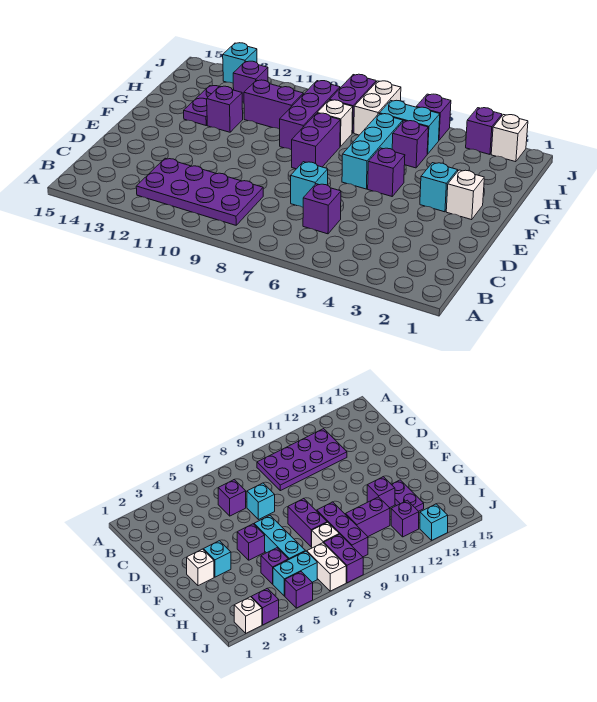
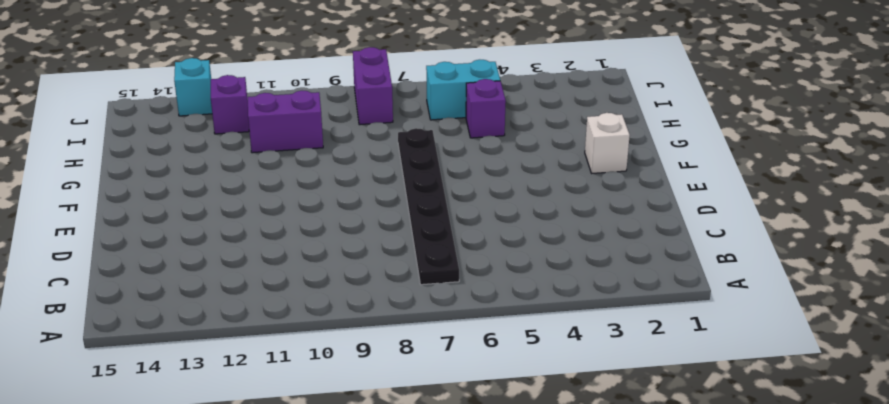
black plate B7:G7 level 1 -> cyan brick D7 level 1
none -> purple plate B9:C12 level 1
none -> purple brick C6 level 1
none -> cyan brick F3 level 1

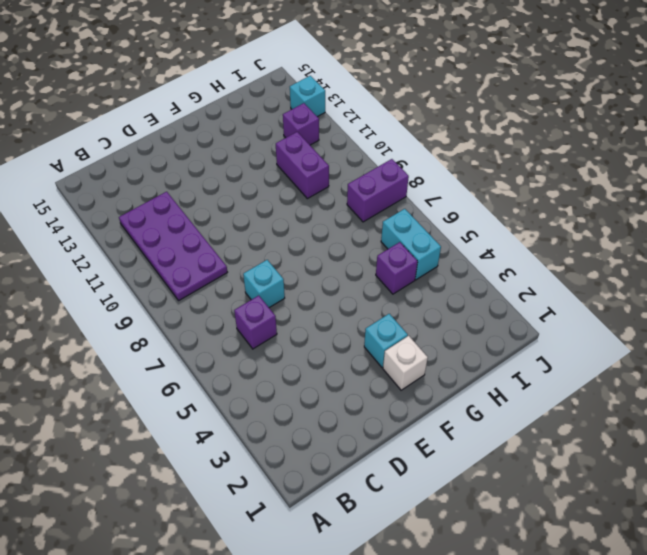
none -> purple brick F5 level 1
none -> cyan brick F6:H6 level 1
none -> purple brick F8:G8 level 1

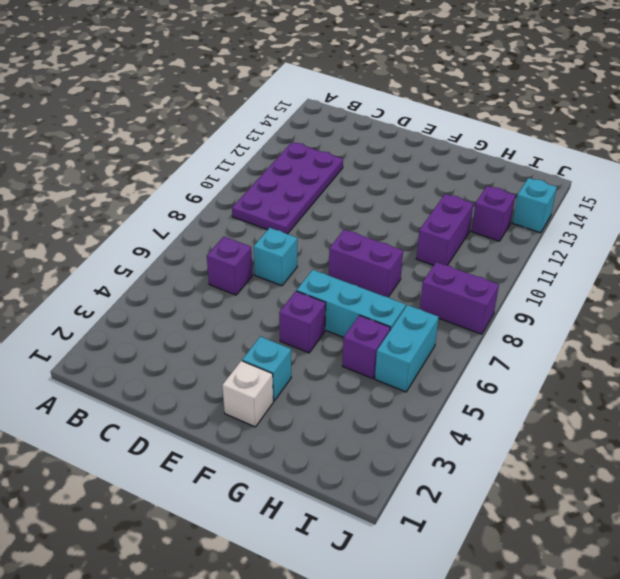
none -> purple brick G9:I9 level 1
none -> purple brick G12 level 1
none -> purple plate G13:H13 level 1

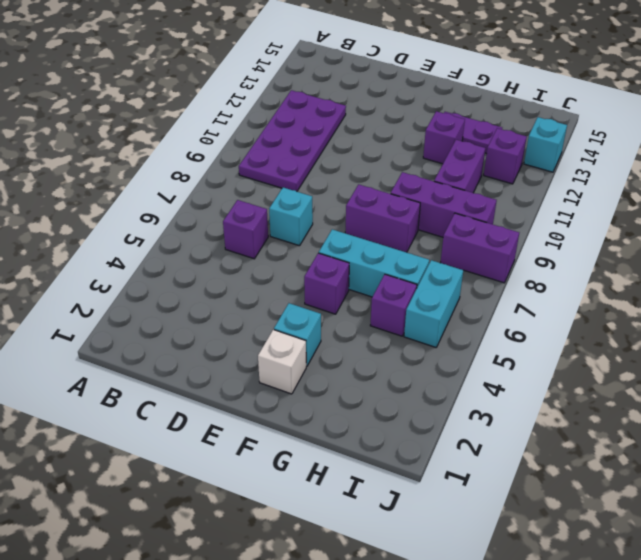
none -> white brick H8 level 1
none -> white brick I7:J7 level 1
none -> white brick J2 level 1

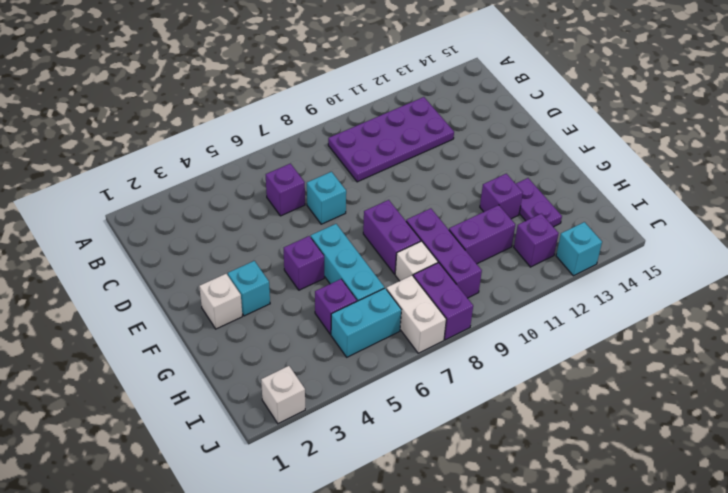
none -> purple brick J3 level 1
none -> purple brick J5 level 1

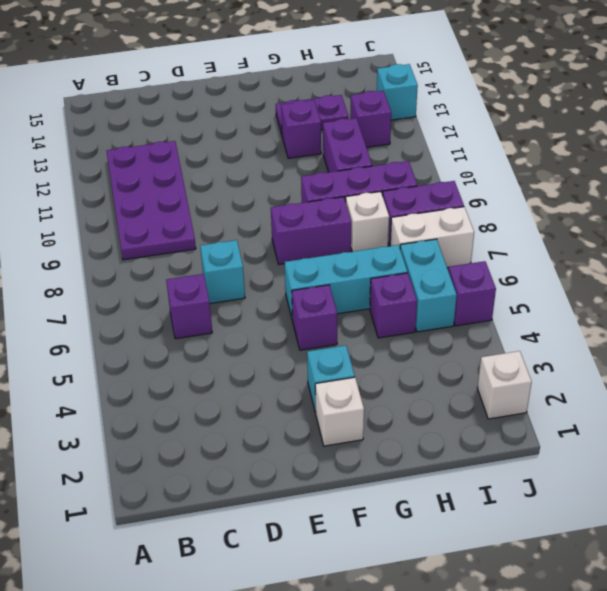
none -> purple brick J3 level 1

